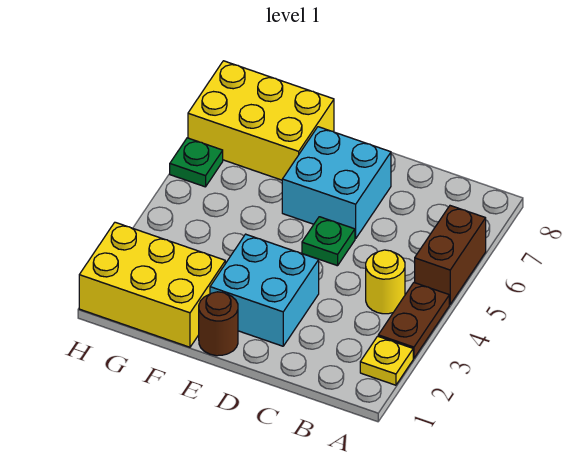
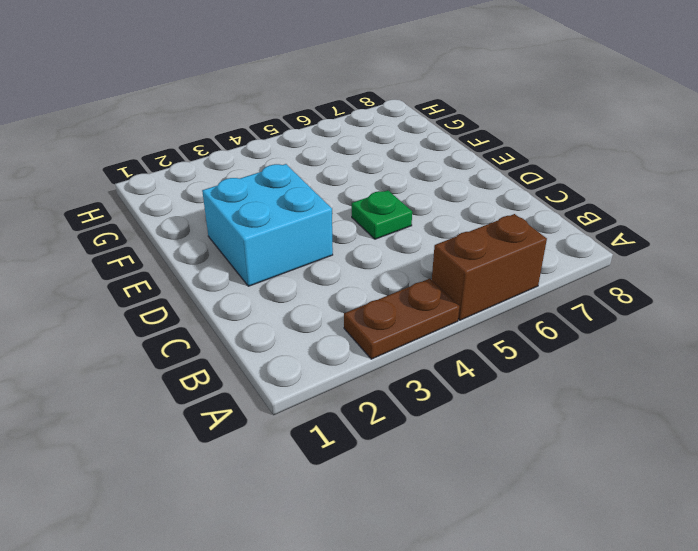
none -> yellow plate A2 level 1
none -> yellow round brick B4 level 1

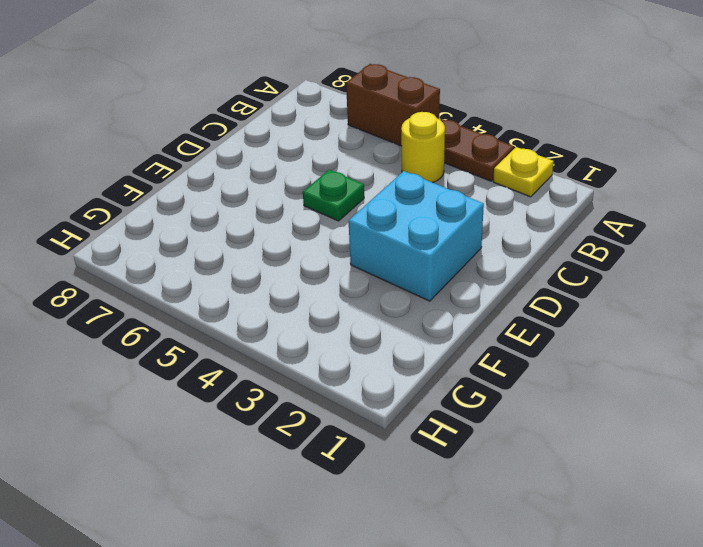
none -> cyan brick D6:E7 level 1
none -> brown round brick E1 level 1

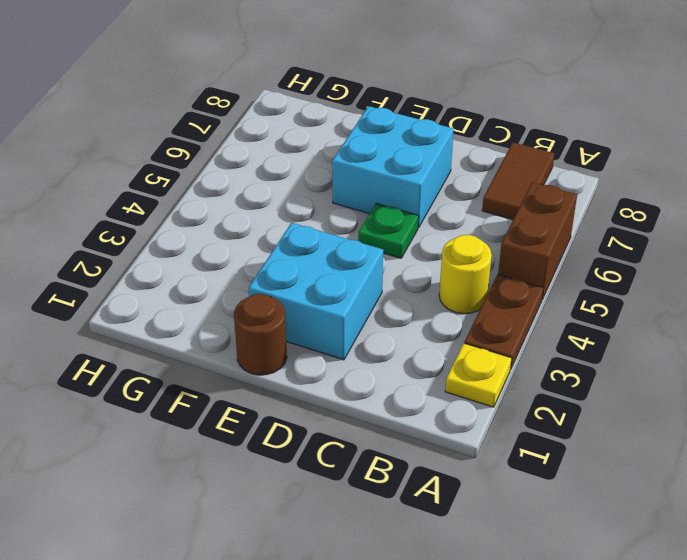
brown tile B7:B8 level 1 -> none
none -> yellow brick F1:H2 level 1
none -> yellow brick F7:H8 level 1

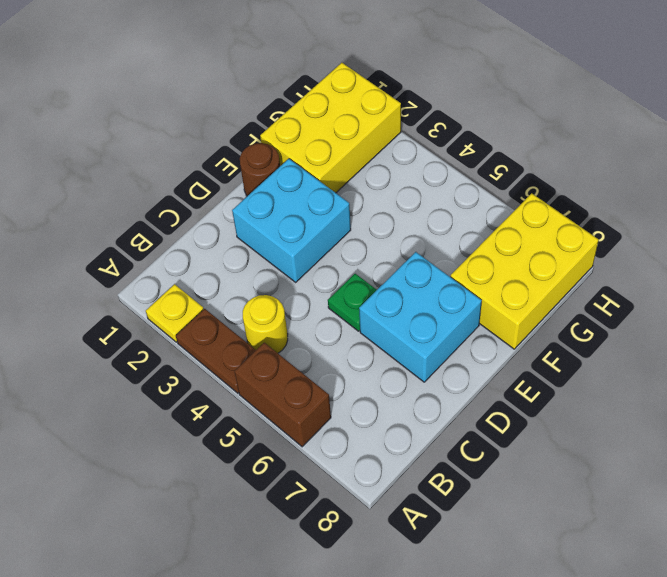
none -> green plate H6 level 1

